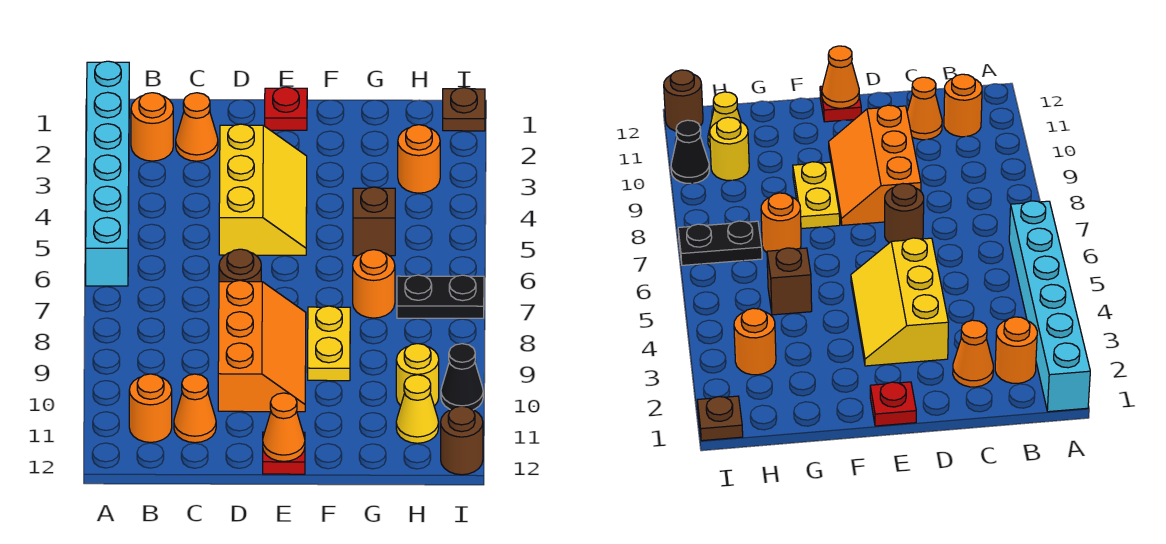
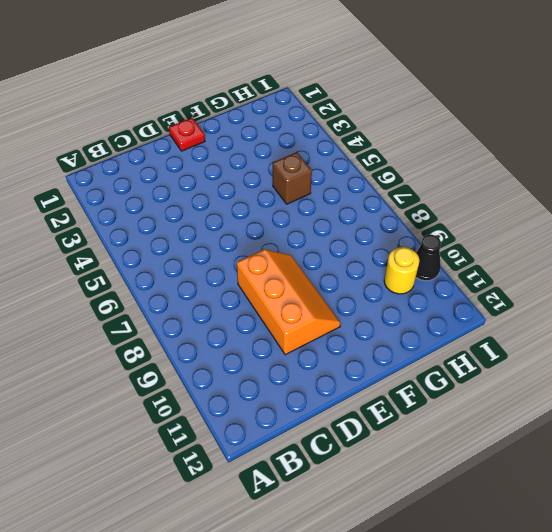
none -> cyan brick A1:A6 level 1
none -> orange round brick B2 level 1
none -> orange round brick B11 level 1

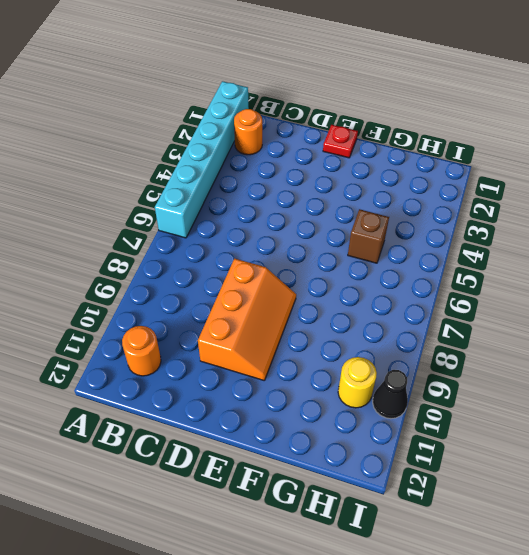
none -> orange cone C2 level 1
none -> orange cone C11 level 1
none -> yellow slope D3:E5 level 1 top D

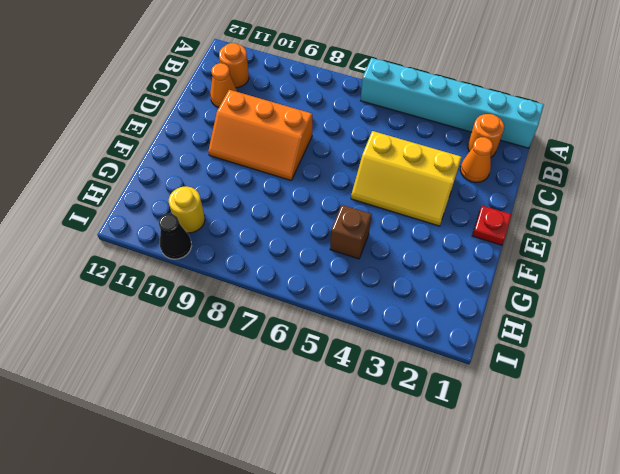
none -> brown round brick D7 level 1
none -> red plate E12 level 1
none -> yellow plate F8:F9 level 1

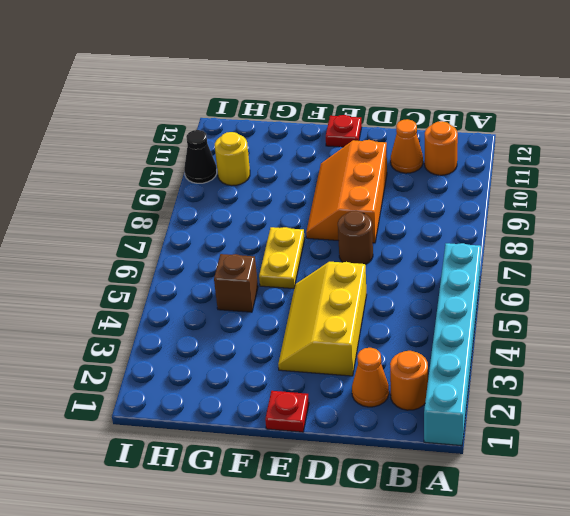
yellow plate F6:F7 level 1 -> yellow plate F8:F9 level 1
none -> orange round brick G7 level 1
none -> orange round brick H3 level 1
none -> black plate H7:I7 level 1

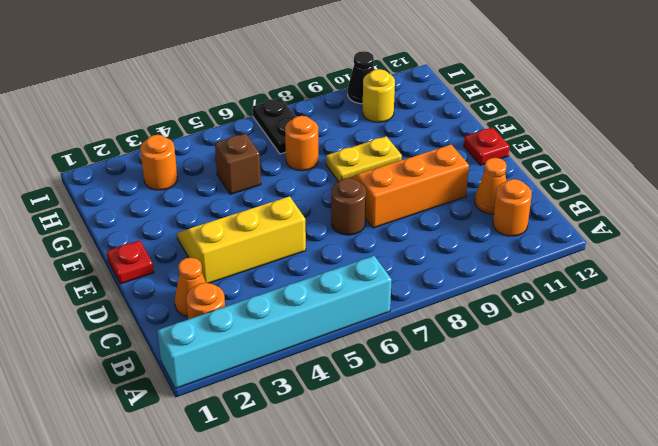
none -> yellow cone H11 level 1
none -> brown plate I1 level 1
none -> brown round brick I12 level 1

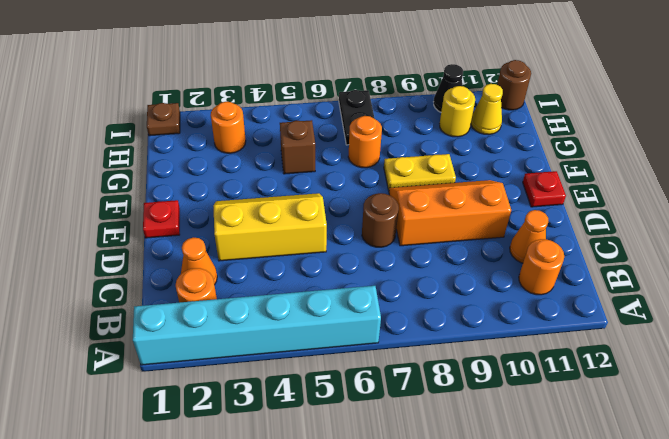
none -> orange cone E12 level 2

